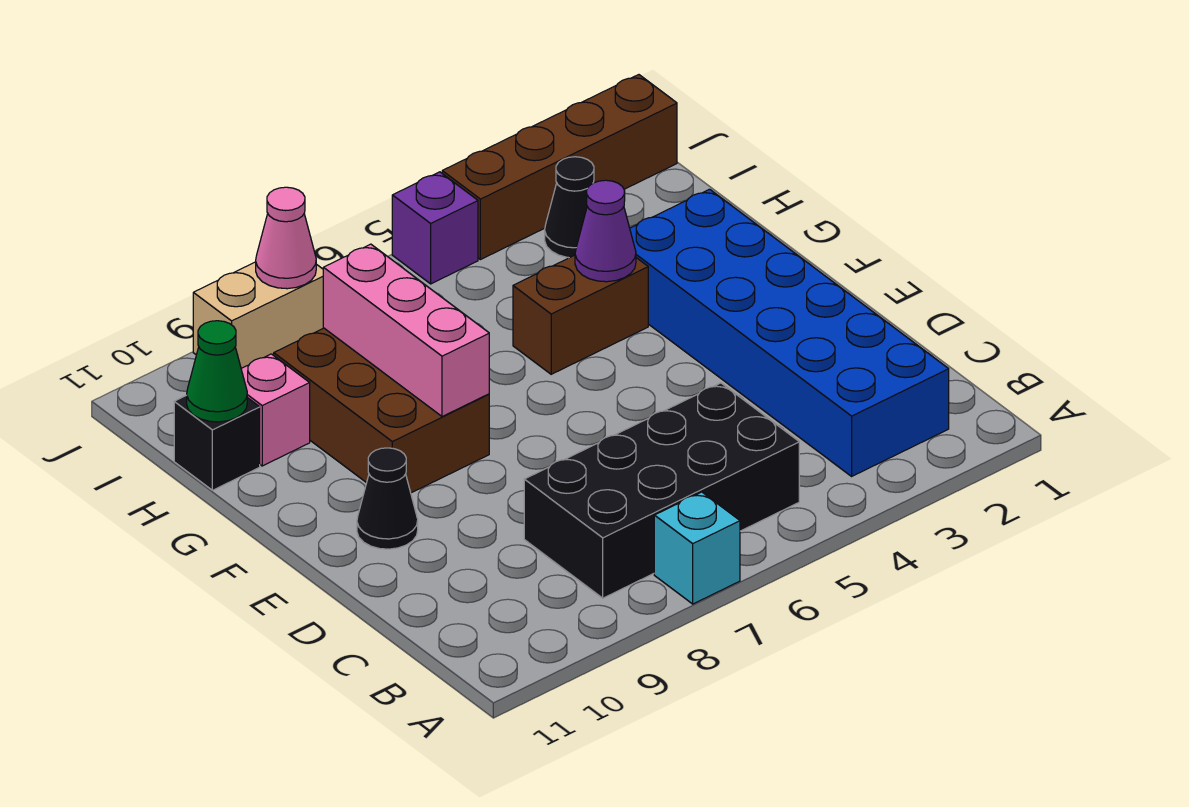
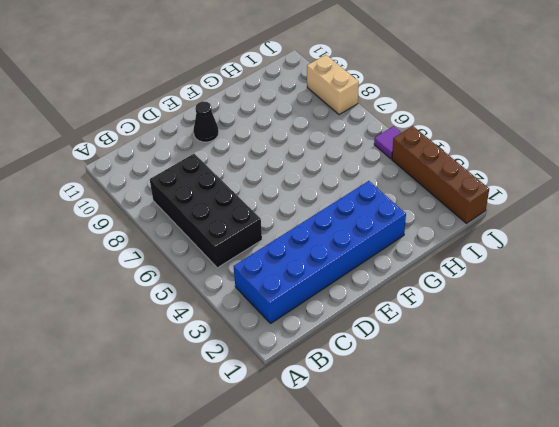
purple tile J5 level 1 -> purple brick J5 level 1
none -> cyan brick A7 level 1
none -> brown brick F8:H9 level 1
none -> brown brick G4:G5 level 1

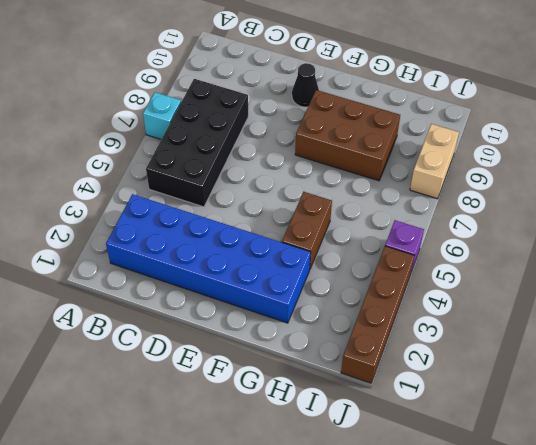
none -> pink brick H10 level 1
none -> black brick H11 level 1
none -> black cone I3 level 1

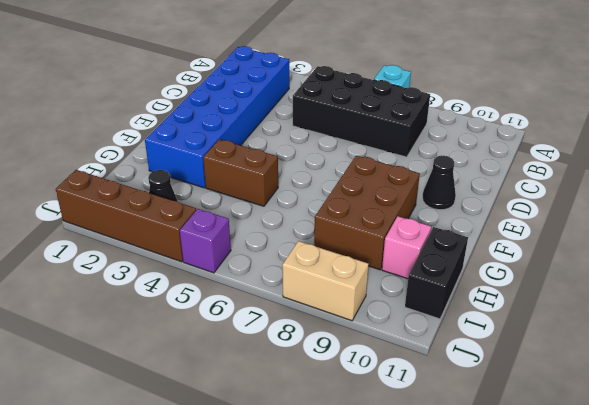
black brick H11:I11 level 1 -> black brick H11 level 1
none -> pink brick F8:H8 level 2
none -> purple cone G4 level 2
none -> green cone H11 level 2

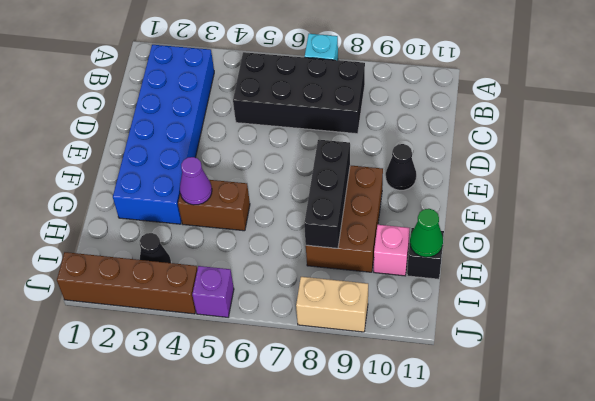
black brick F8:H8 level 2 -> pink brick F8:H8 level 2
none -> pink cone J8 level 2

